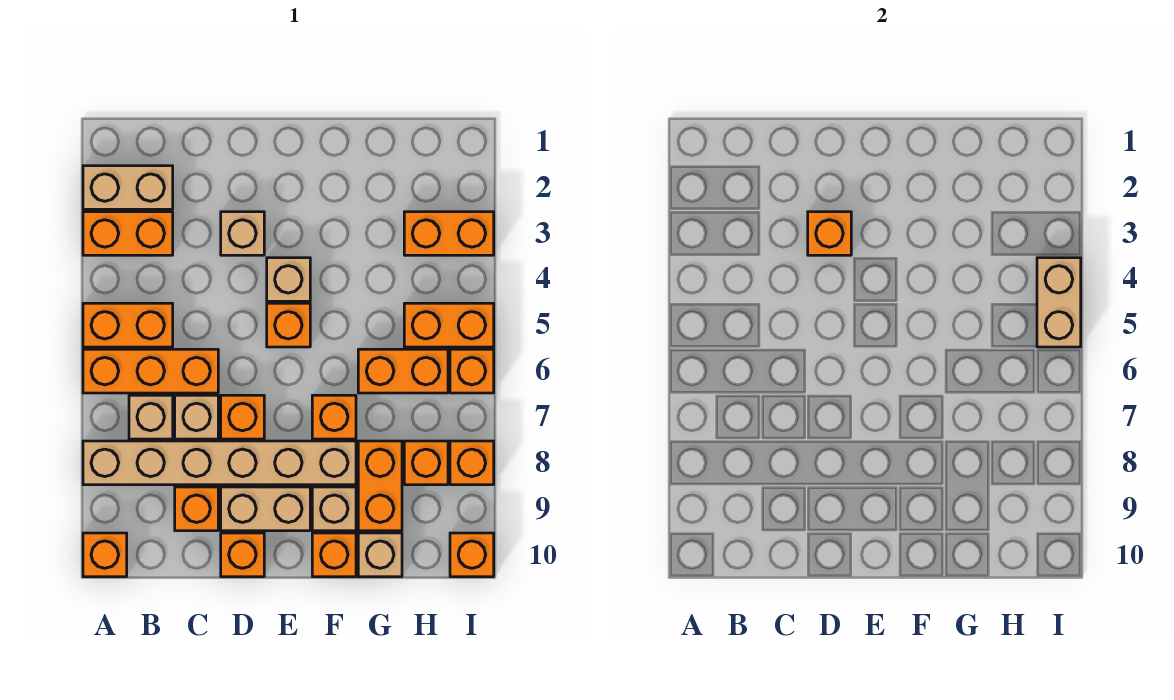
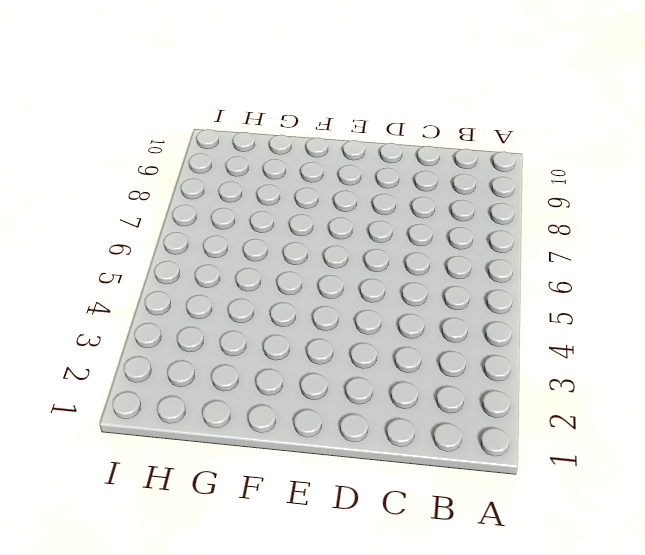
none -> tan brick A2:B2 level 1
none -> orange brick A3:B3 level 1
none -> orange brick A5:B5 level 1

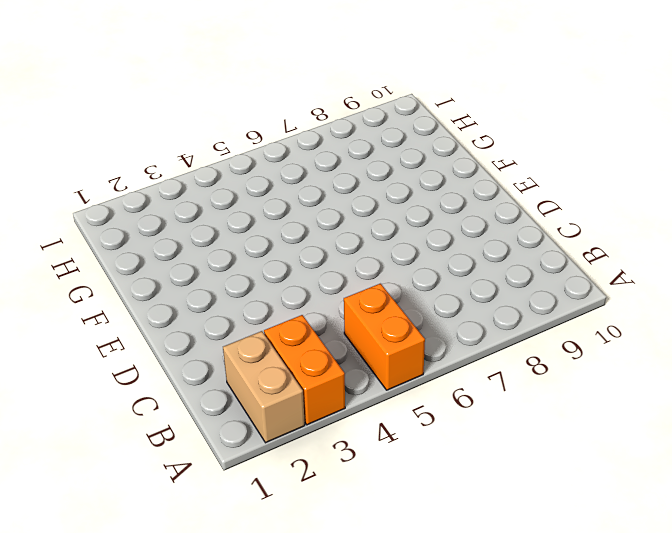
none -> orange brick A6:C6 level 1
none -> tan brick A8:F8 level 1
none -> orange brick A10 level 1

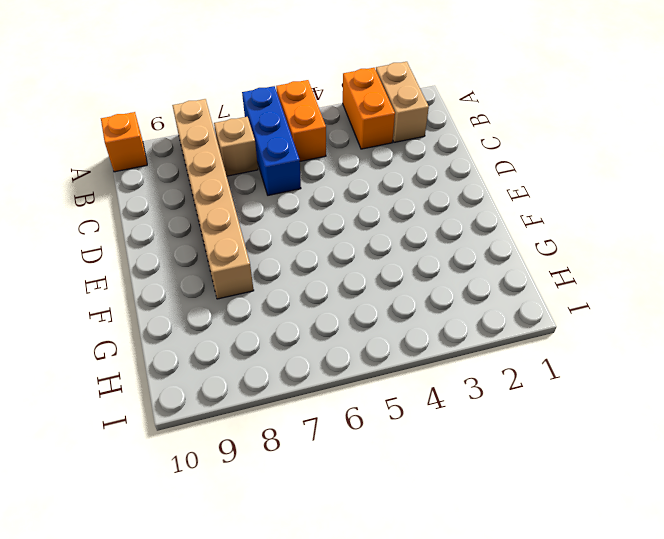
blue brick A6:C6 level 1 -> orange brick A6:C6 level 1
none -> tan brick C7 level 1
none -> orange brick C9 level 1
none -> tan brick D3 level 1

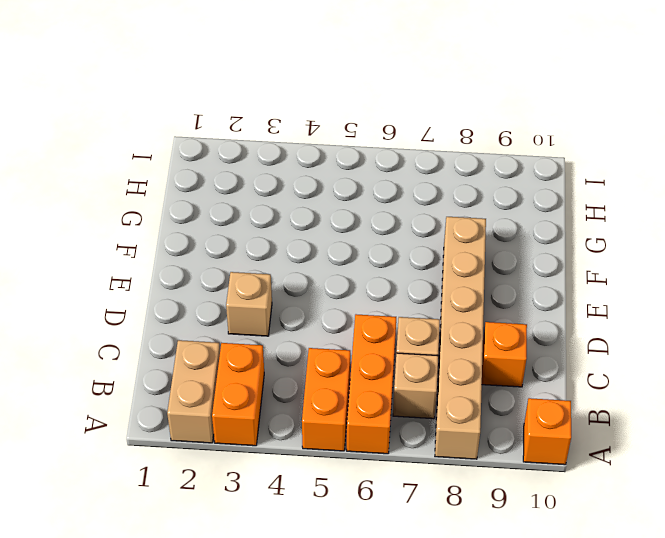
none -> orange brick D7 level 1
none -> tan brick D9:E9 level 1
none -> orange brick D10 level 1

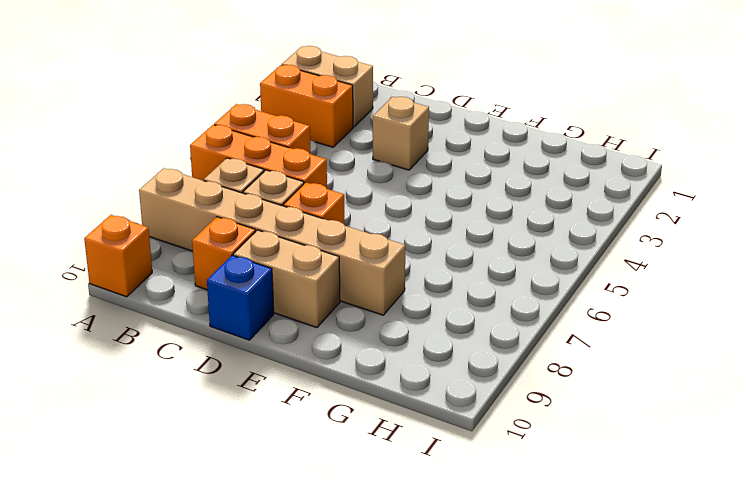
blue brick D10 level 1 -> orange brick D10 level 1
none -> tan brick E4 level 1
none -> orange brick E5 level 1
none -> orange brick F7 level 1

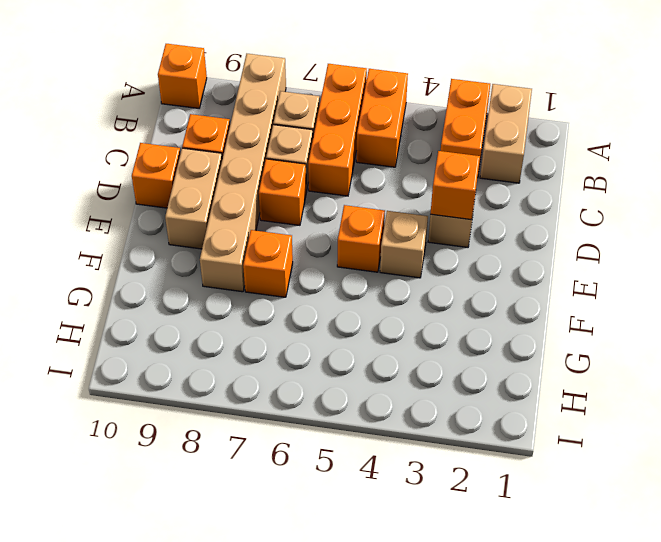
none -> tan brick F9 level 1
none -> orange brick F10 level 1
none -> orange brick G6:H6 level 1

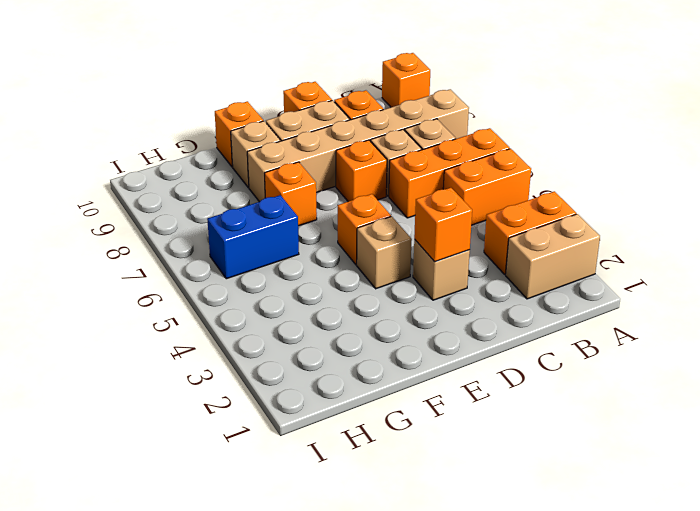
blue brick G6:H6 level 1 -> orange brick G6:H6 level 1
none -> orange brick G8:G9 level 1
none -> tan brick G10 level 1
none -> orange brick H3:I3 level 1

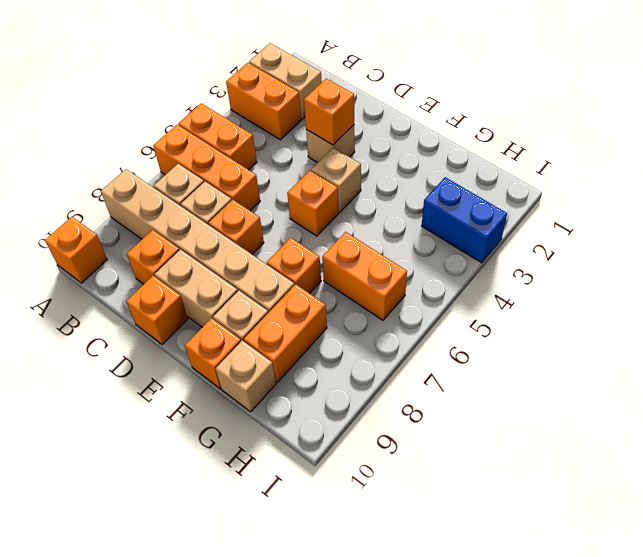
blue brick H3:I3 level 1 -> orange brick H3:I3 level 1
none -> orange brick H5:I5 level 1
none -> orange brick H8 level 1
none -> orange brick I6 level 1

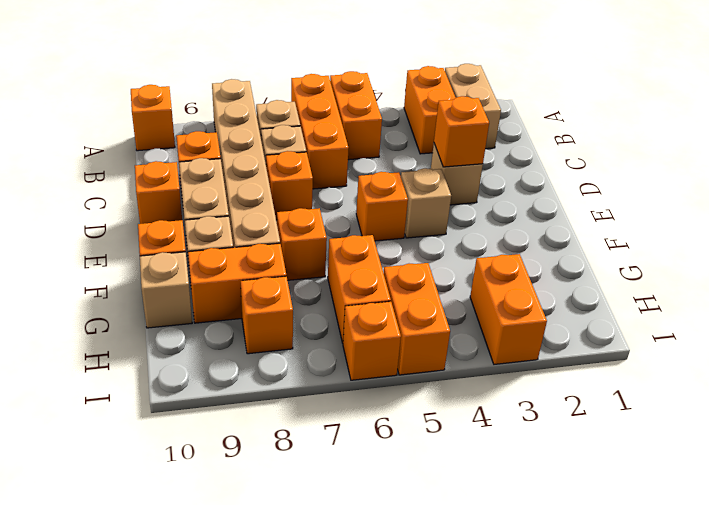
none -> orange brick I8 level 1
none -> orange brick I10 level 1
none -> tan brick I4:I5 level 2

